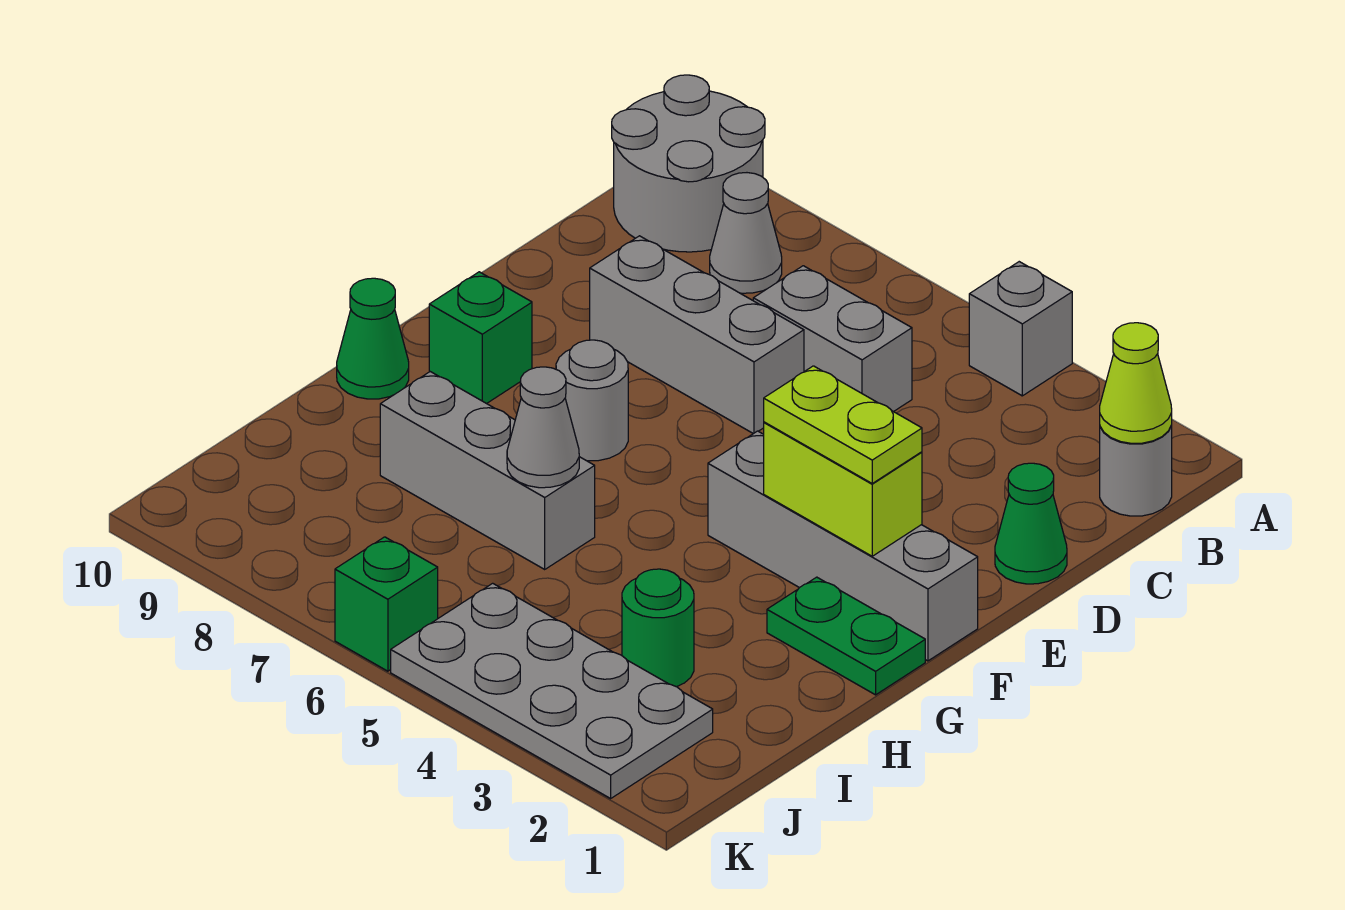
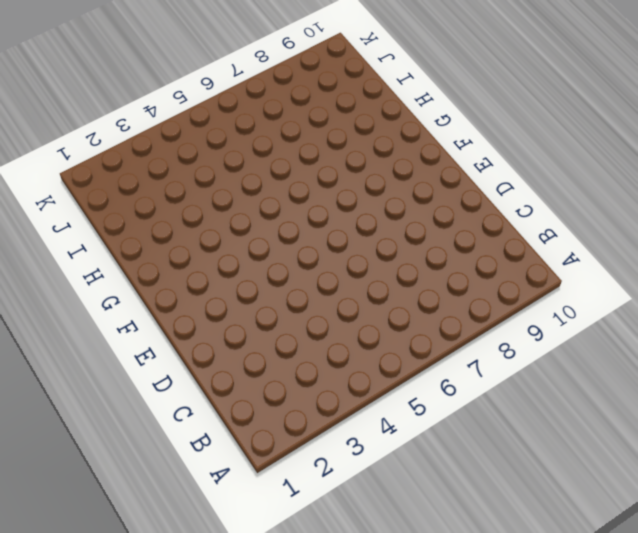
none -> grey brick A4 level 1
none -> grey round brick A9:B10 level 1
none -> grey round brick B1 level 1

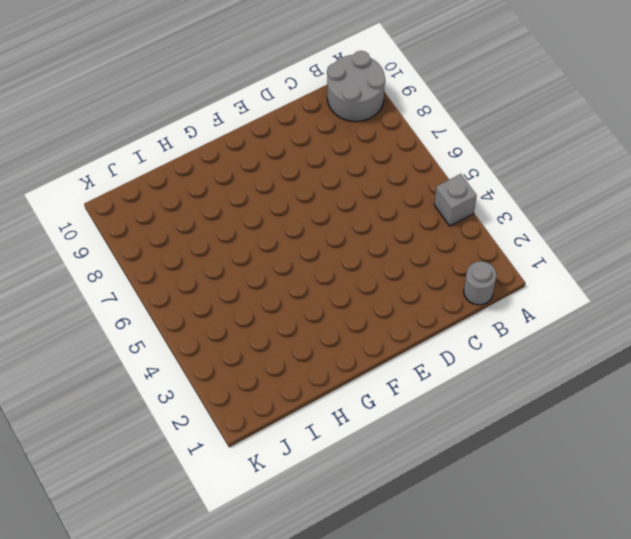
none -> grey cone B8 level 1
none -> grey brick C5:C6 level 1
none -> green cone D1 level 1

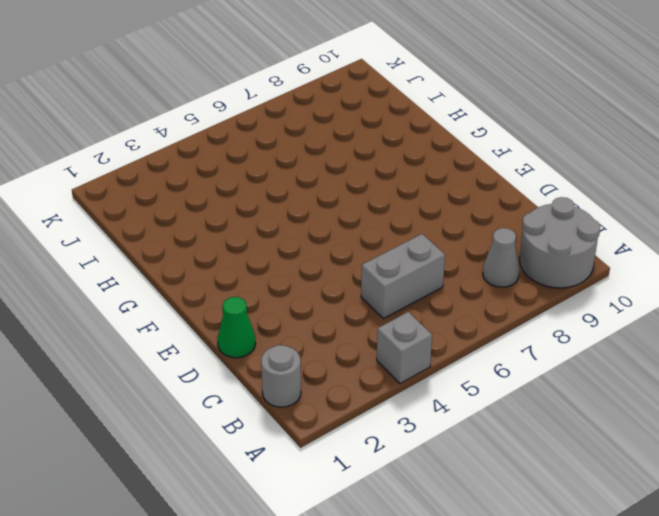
none -> grey brick D6:D8 level 1
none -> grey brick F1:F4 level 1
none -> grey round brick F7 level 1

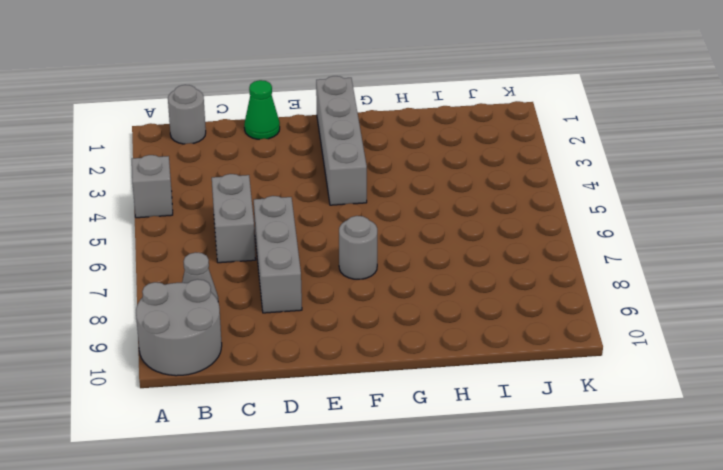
none -> green brick F9 level 1
none -> green plate G1:G2 level 1
none -> green cone G10 level 1

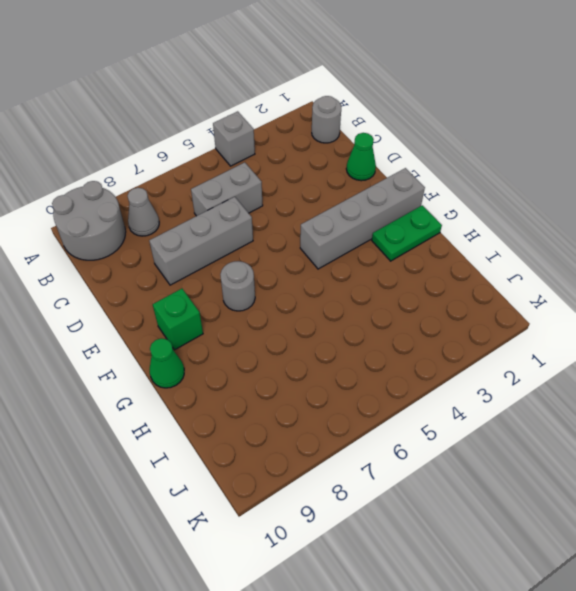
none -> grey brick H6:H8 level 1
none -> green round brick I3 level 1
none -> grey plate J2:K5 level 1

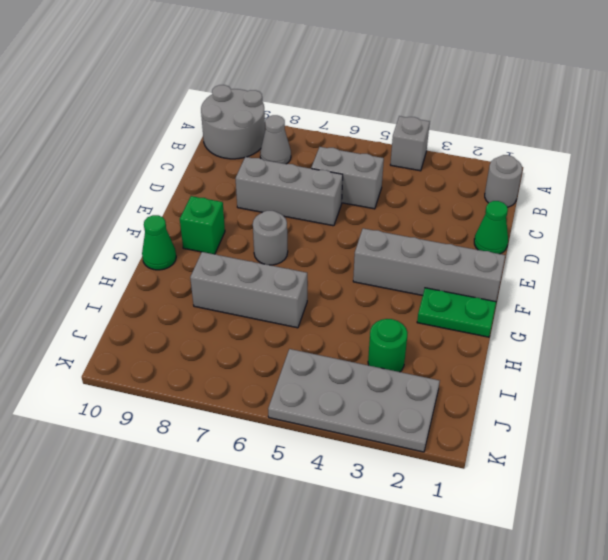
none -> green brick K6 level 1
none -> lime cone B1 level 2
none -> lime brick F2:F3 level 2

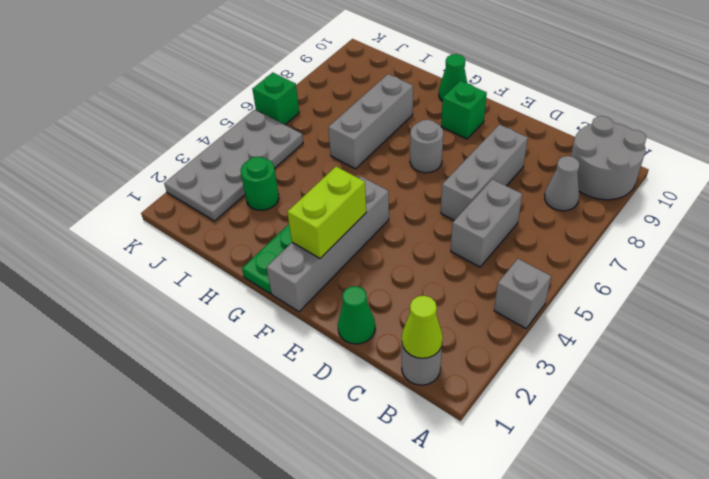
none -> grey cone H6 level 2
none -> lime plate F2:F3 level 3

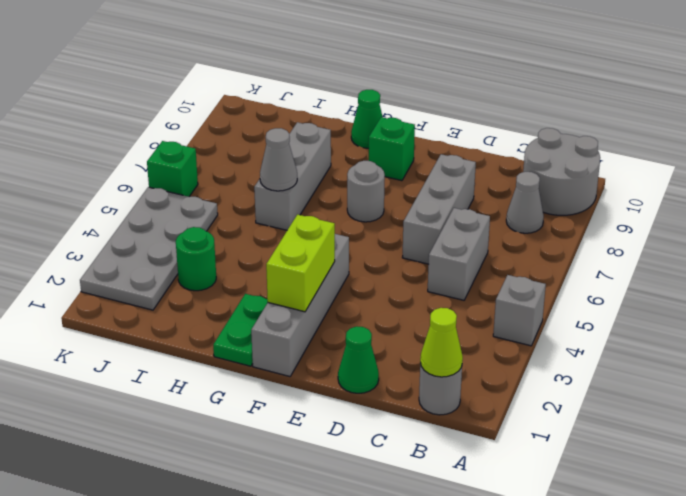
none -> lime plate F2:F3 level 3

